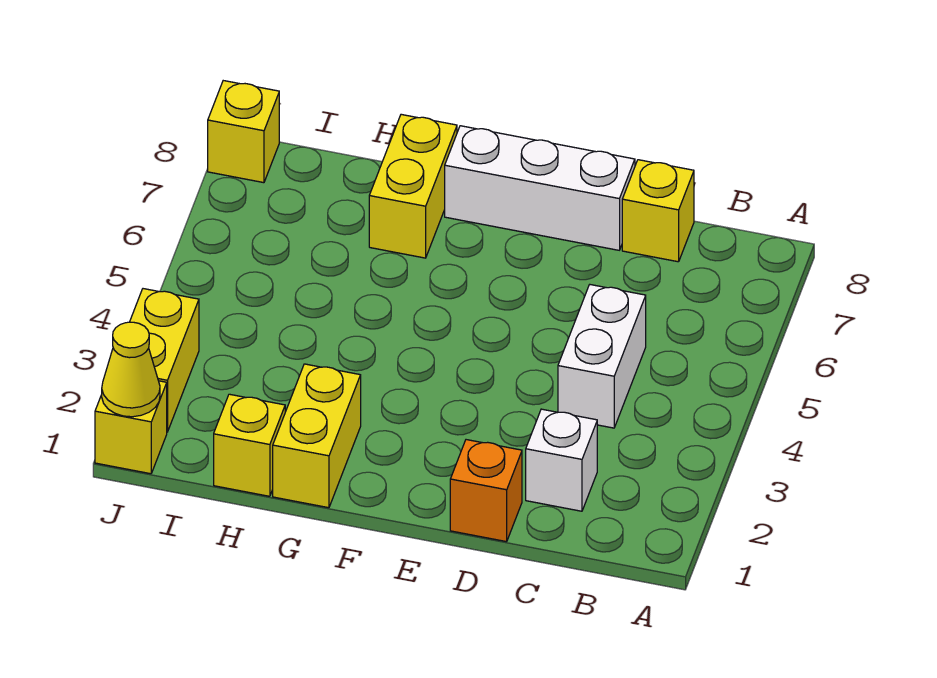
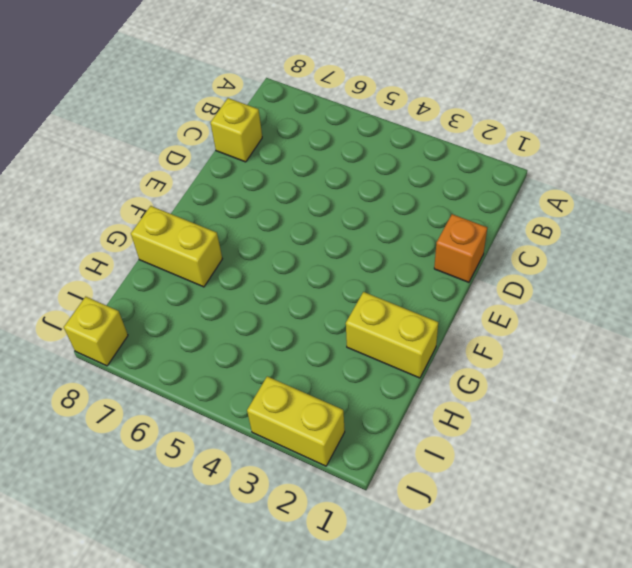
none -> white brick C2 level 1
none -> white brick C4:C5 level 1
none -> white brick D8:F8 level 1

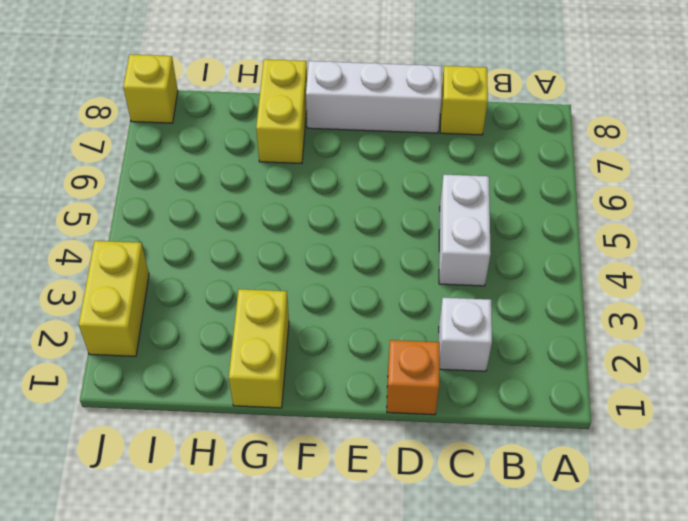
none -> yellow brick H1 level 1
none -> yellow brick J1 level 1
none -> yellow cone J1 level 2

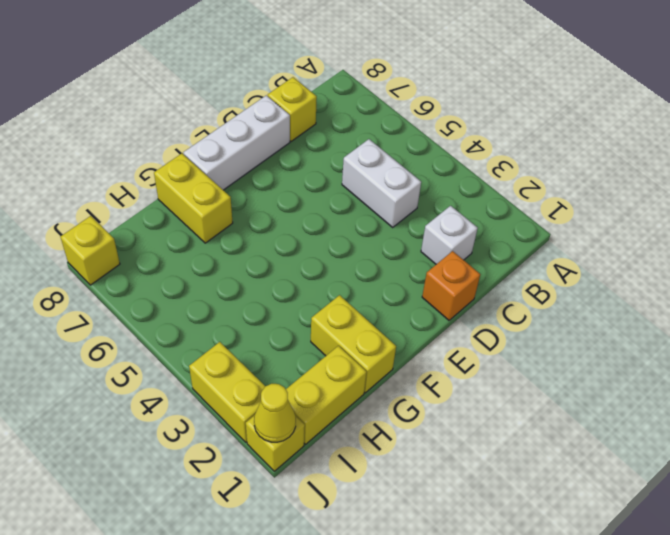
yellow brick H1:I1 level 1 -> yellow brick H1 level 1

